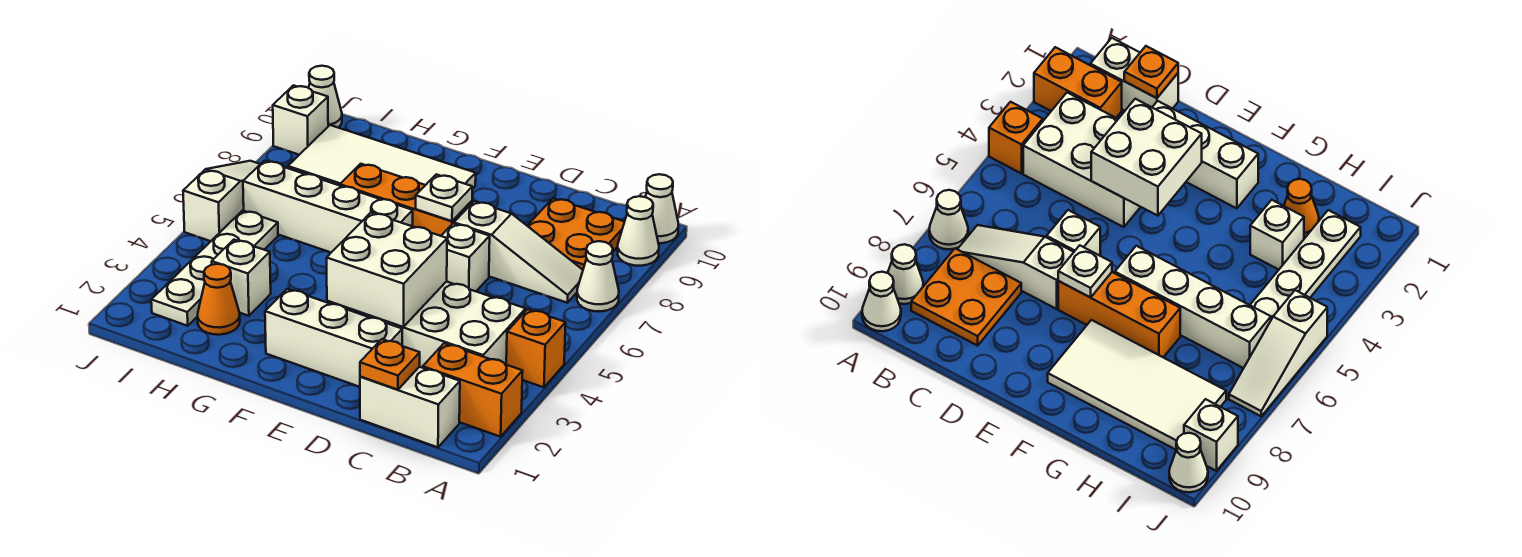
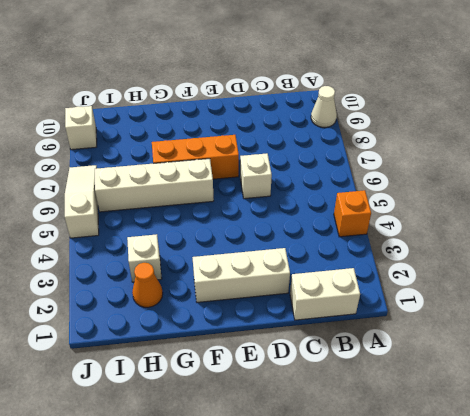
none -> orange brick A2:B2 level 1
none -> white cone A7 level 1
none -> white cone A10 level 1

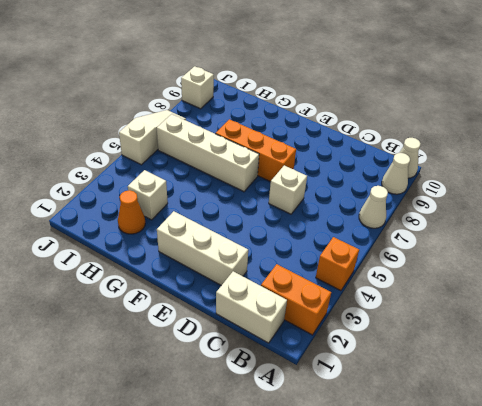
none -> white brick B3:D4 level 1
none -> white slope B7:D7 level 1 top D
none -> orange plate B8:C9 level 1

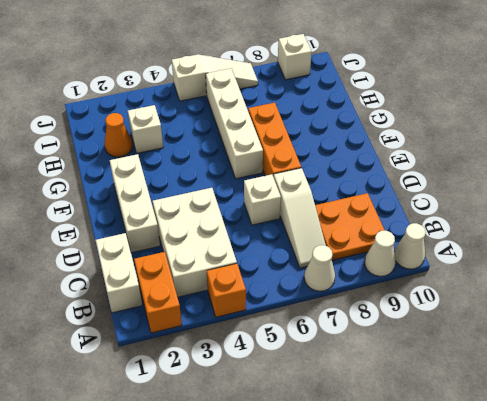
none -> white tile F8:I9 level 1
none -> white plate I2:I5 level 1
none -> white cone J10 level 1

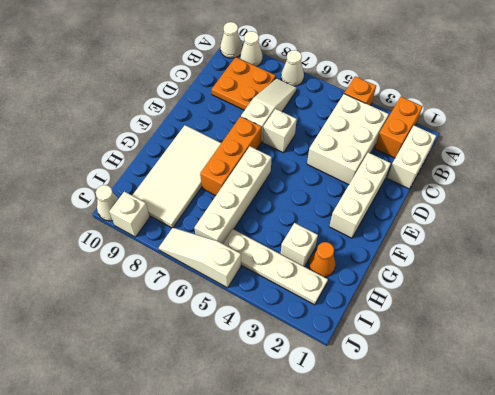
none -> orange plate C1 level 2
none -> white brick D3:E4 level 2
none -> white plate E7 level 2

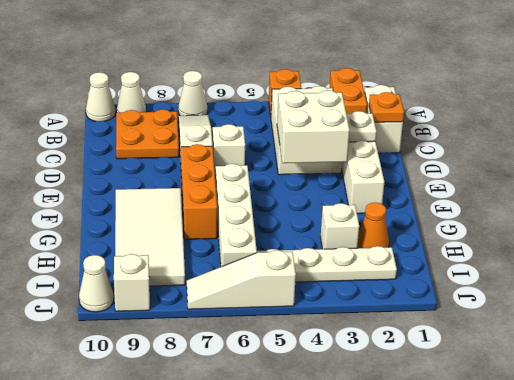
white plate D2 level 2 -> white plate E7 level 2

